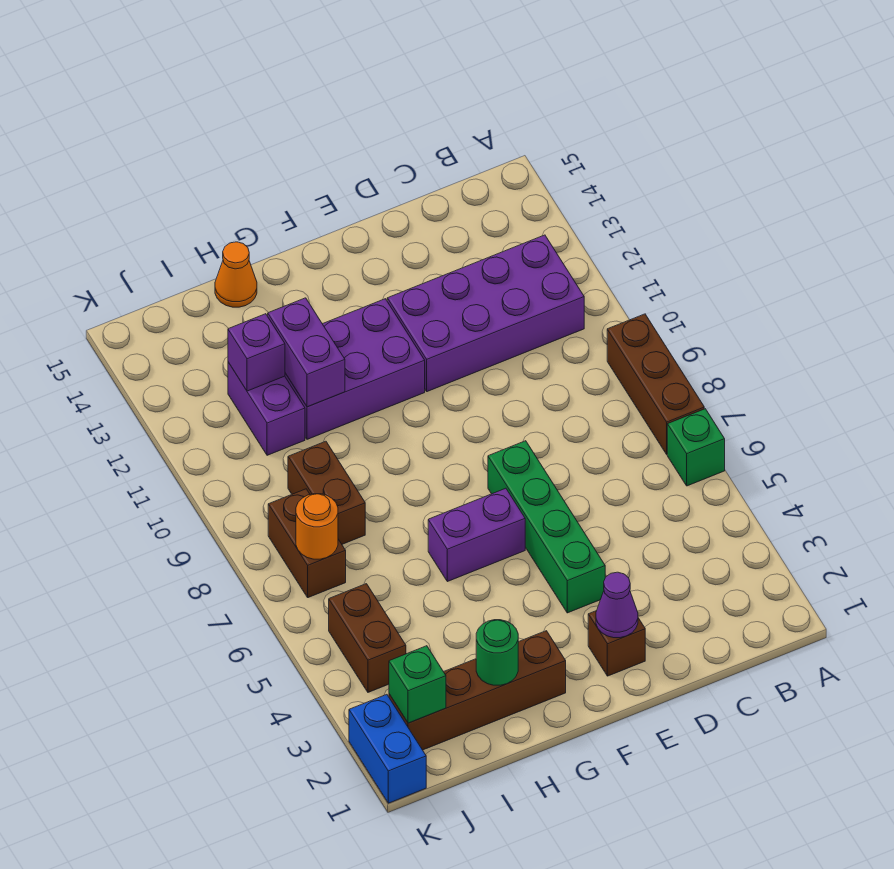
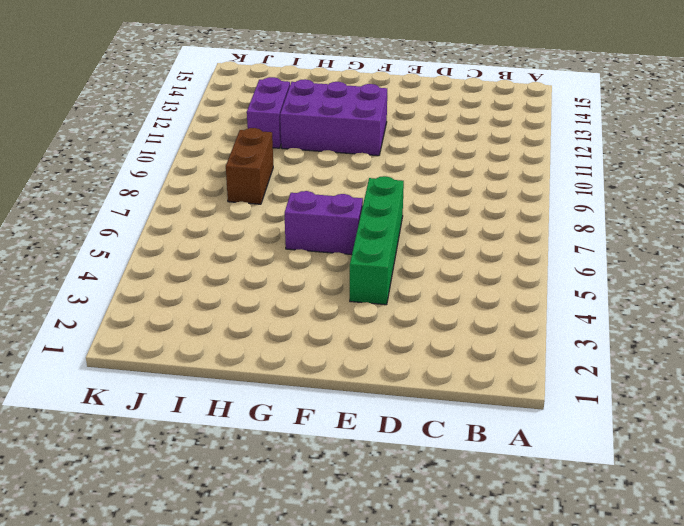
none -> green brick A6 level 1
none -> brown brick A7:A9 level 1
none -> purple brick B11:E12 level 1

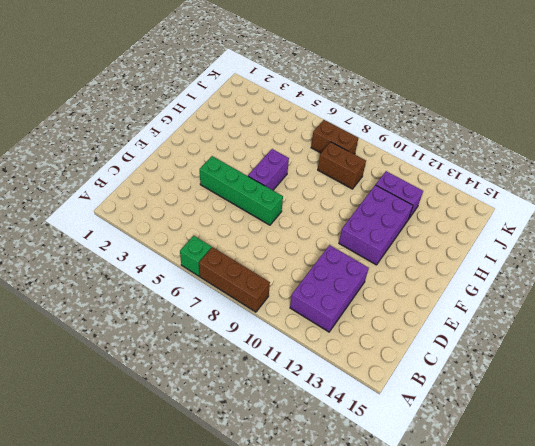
purple brick B11:D12 level 1 -> purple brick B11:E12 level 1
none -> brown brick E2 level 1
none -> brown brick G2:J2 level 1
none -> orange cone H15 level 1

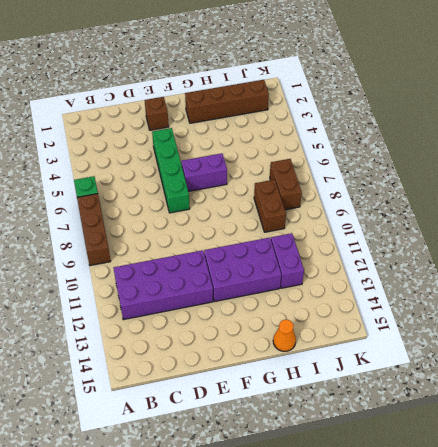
none -> brown brick J4:J5 level 1
none -> blue brick K1:K2 level 1
none -> purple cone E2 level 2

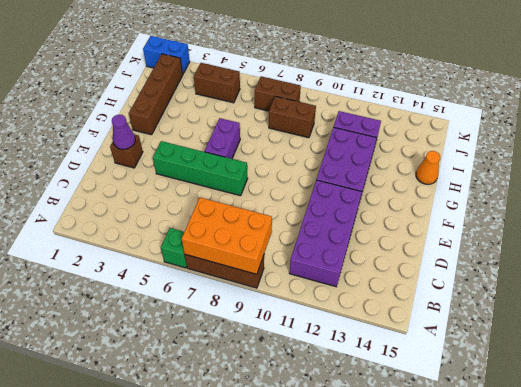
orange brick A7:B9 level 2 -> none
none -> green round brick H2 level 2
none -> purple brick H11:H12 level 2
none -> purple brick I12 level 2

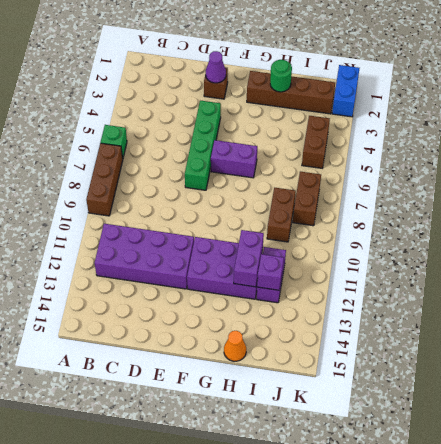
none -> green brick J2 level 2
none -> orange round brick J7 level 2

